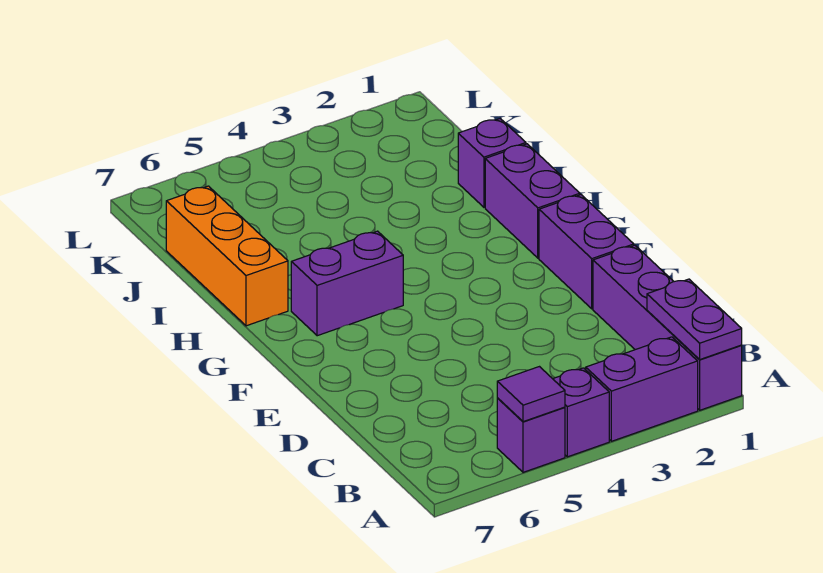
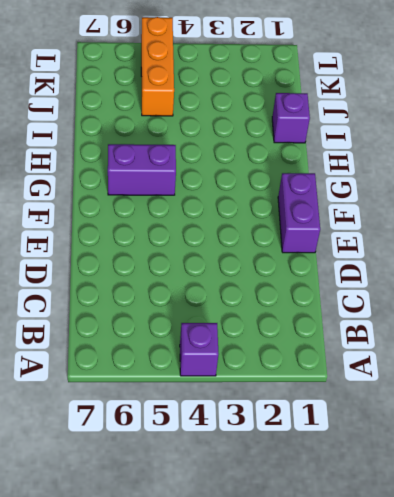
orange brick J5:L5 level 1 -> orange brick H7:J7 level 1
none -> purple brick A1:D1 level 1
none -> purple brick A2:A3 level 1

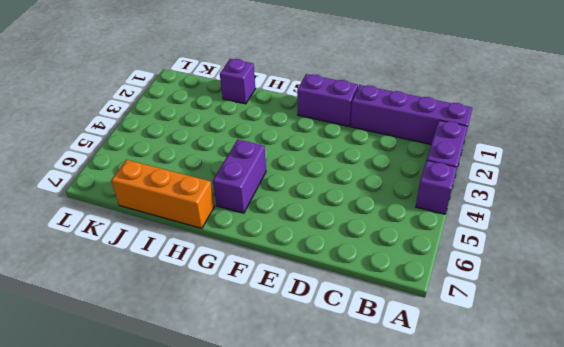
none -> purple brick A5 level 1
none -> purple brick G1:H1 level 1

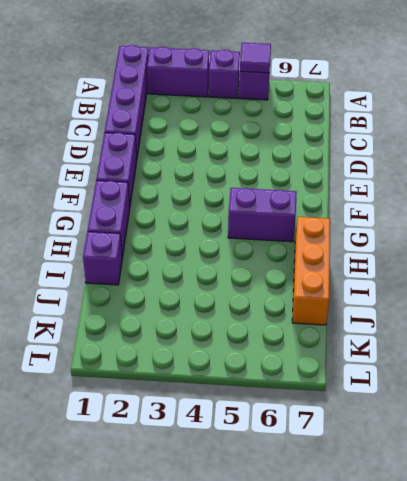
none -> purple plate A1:B1 level 2

